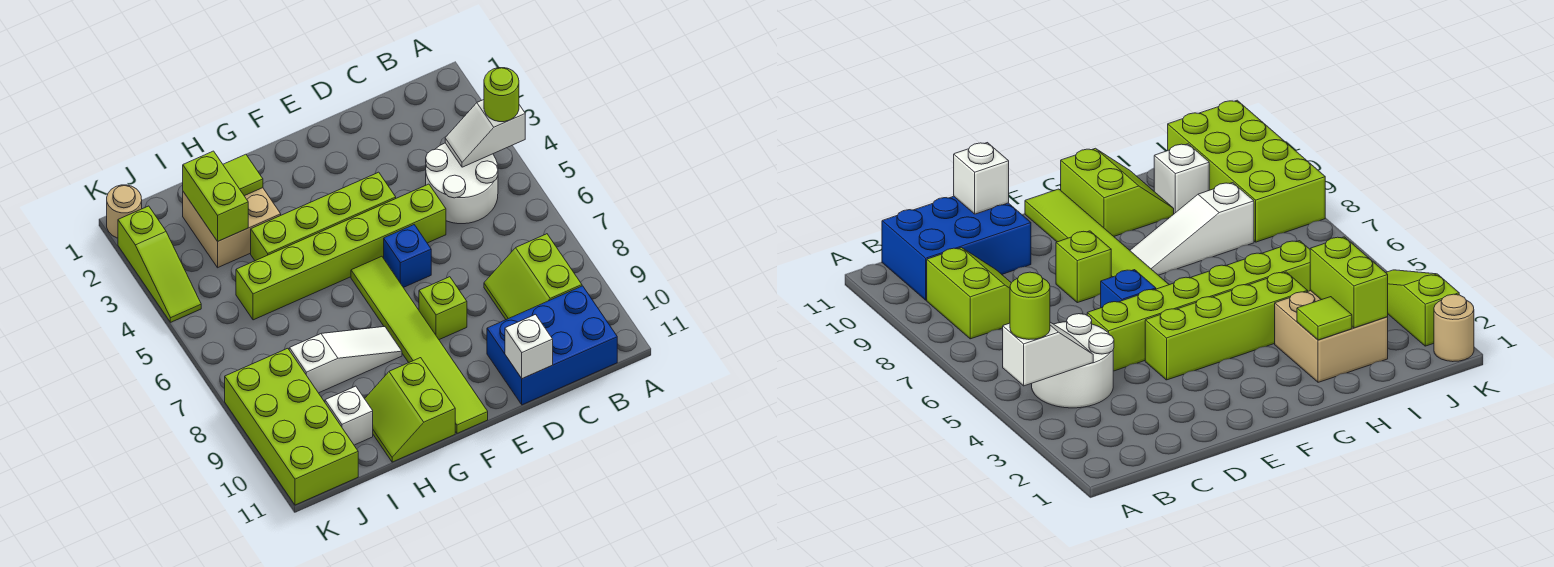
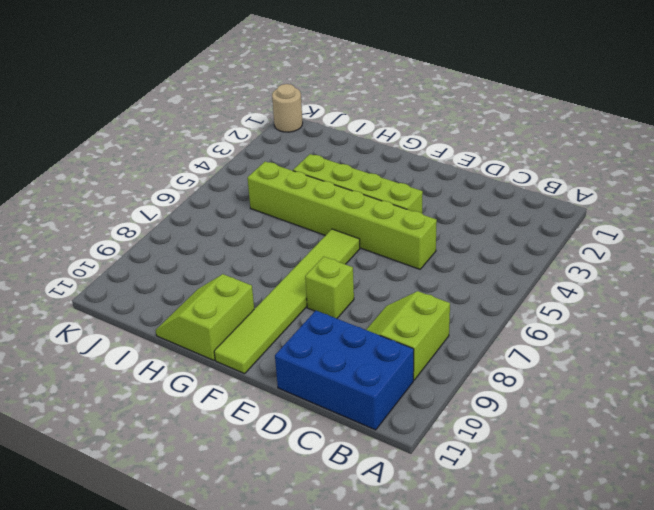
none -> white round brick B4:C5 level 1
none -> blue brick E6 level 1
none -> white slope G8:I8 level 1 top I

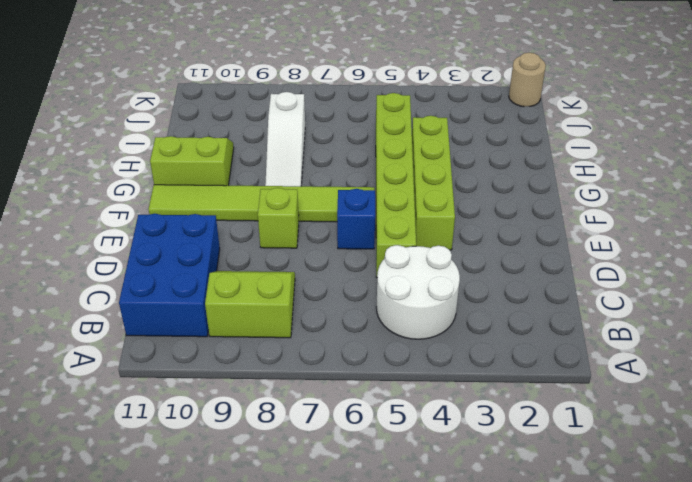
none -> tan brick H2:I3 level 1
none -> white brick I10 level 1
none -> lime brick J8:K11 level 1

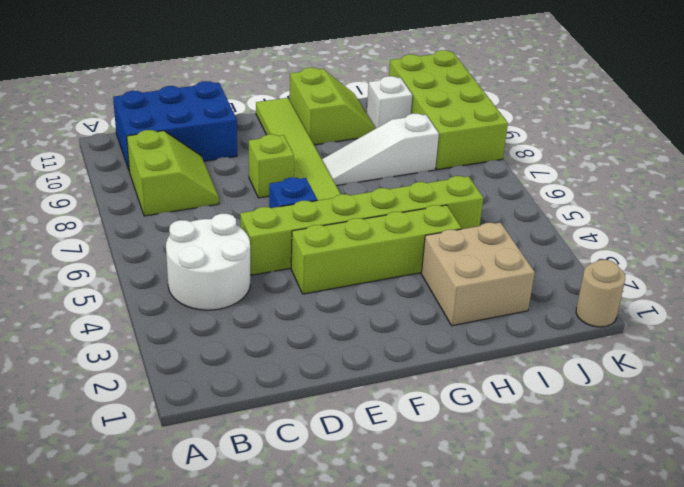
none -> lime slope K2:K4 level 1 top 2
none -> white slope A4:B4 level 2 top A
none -> white brick D11 level 2

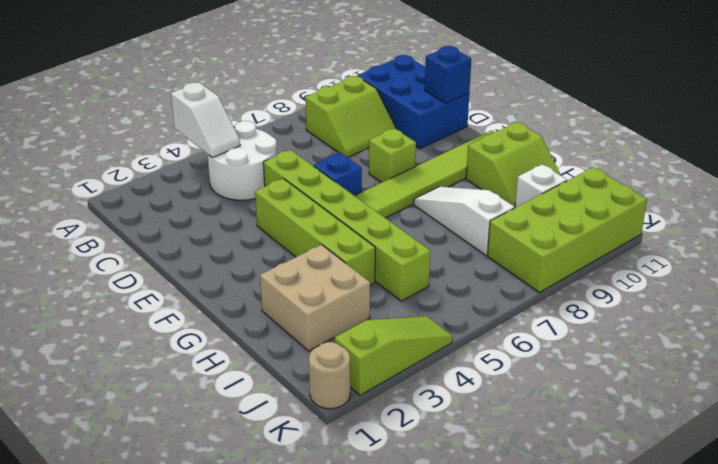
blue brick D11 level 2 -> white brick D11 level 2
none -> lime tile H2 level 2
none -> lime brick I2:I3 level 2
none -> lime round brick A4 level 3

